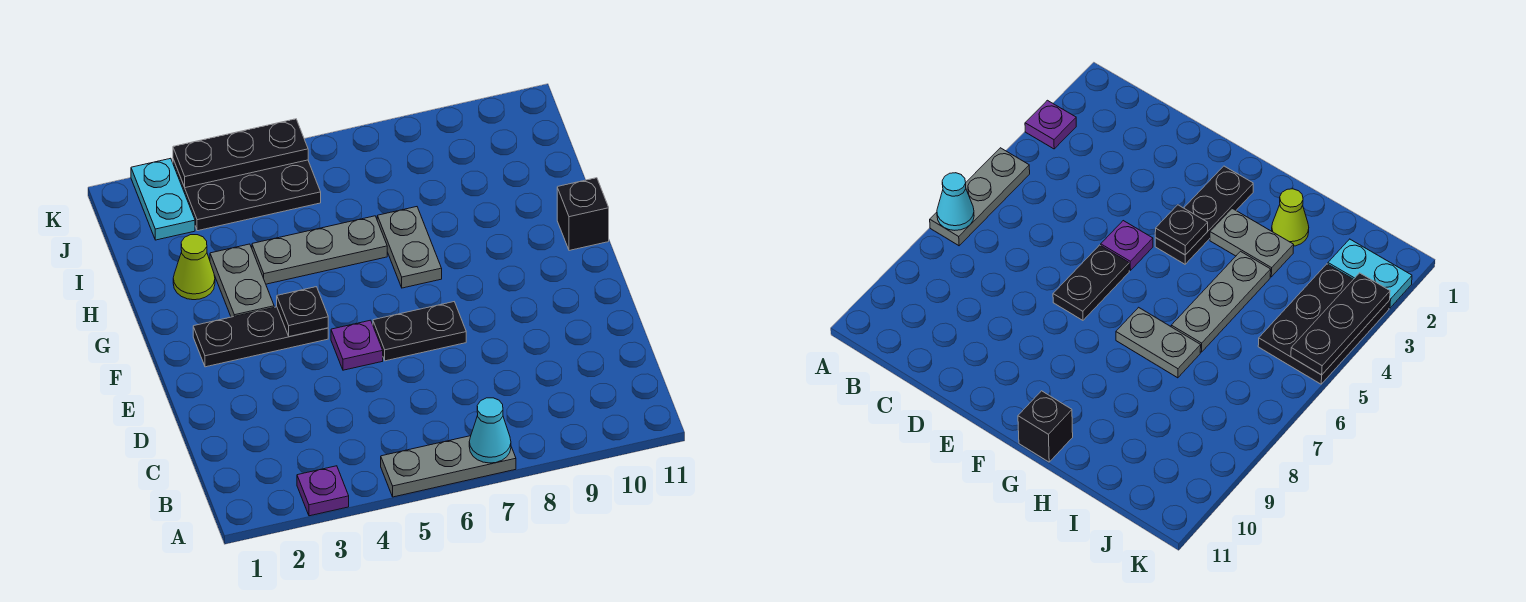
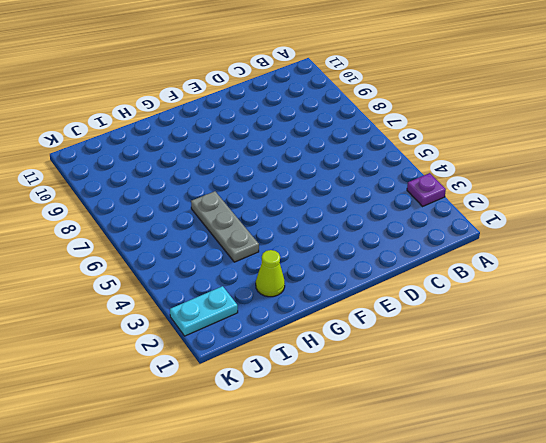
none -> grey plate A5:A7 level 1
none -> purple plate E5 level 1
none -> black plate E6:E7 level 1

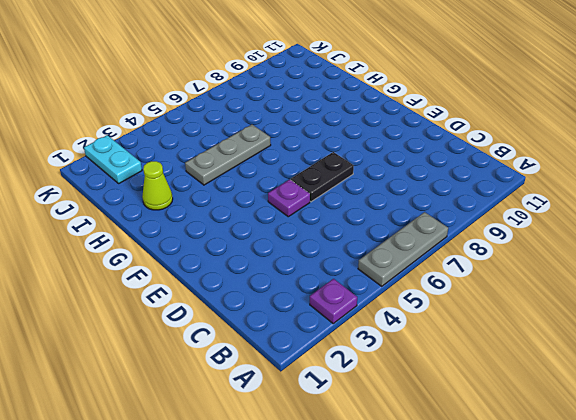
none -> black plate F2:F4 level 1
none -> grey plate G3:H3 level 1
none -> grey plate G7:H7 level 1

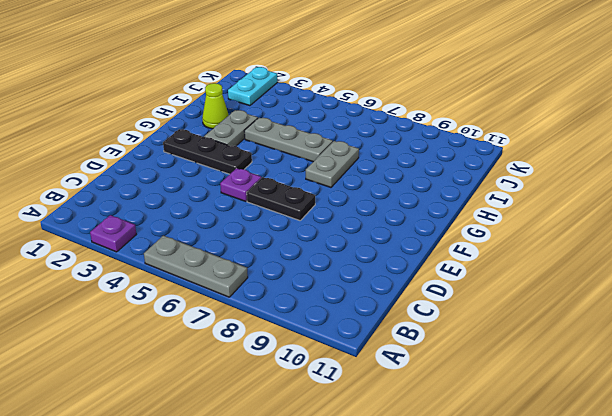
none -> black brick G11 level 1
none -> black plate J3:K5 level 1
none -> cyan cone A7 level 2

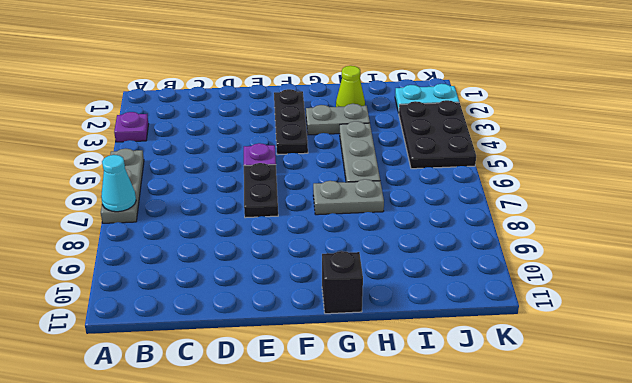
none -> black plate F4 level 2
none -> black plate K3:K5 level 2

